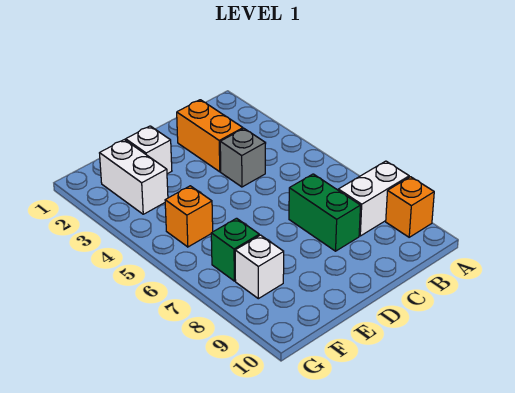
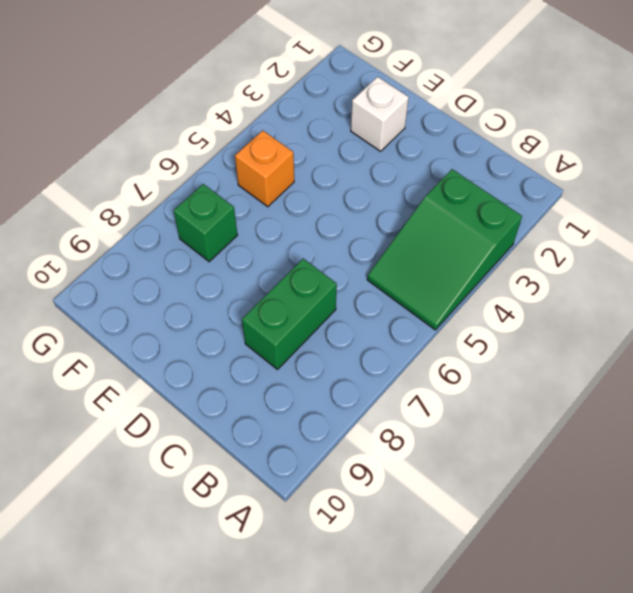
green slope A3:B5 level 1 top 3 -> none
none -> white brick A8:B8 level 1
none -> orange brick A9 level 1

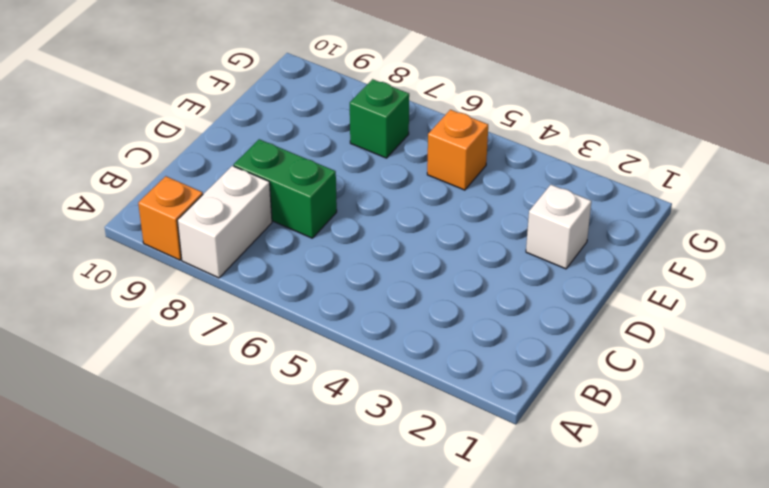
none -> orange brick C2:C3 level 1
none -> grey brick C4 level 1

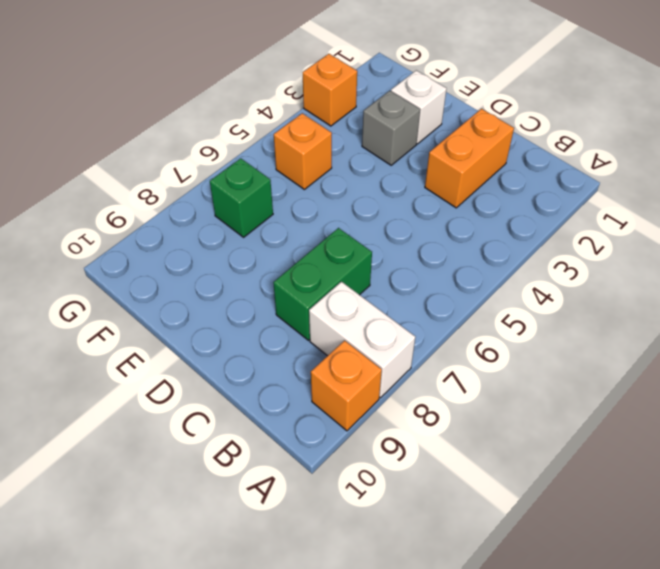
grey brick E3 level 1 -> grey brick C4 level 1
orange brick G3 level 1 -> none
none -> white brick F2:F3 level 1
none -> white brick F8 level 1

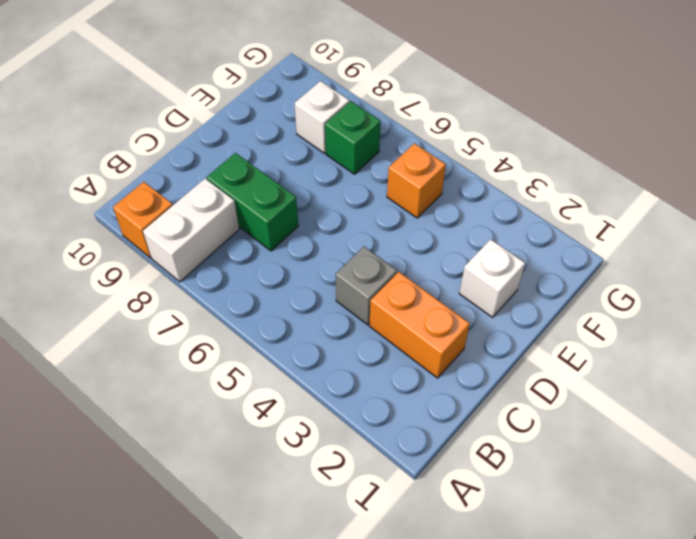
none -> white brick F2:F3 level 1

